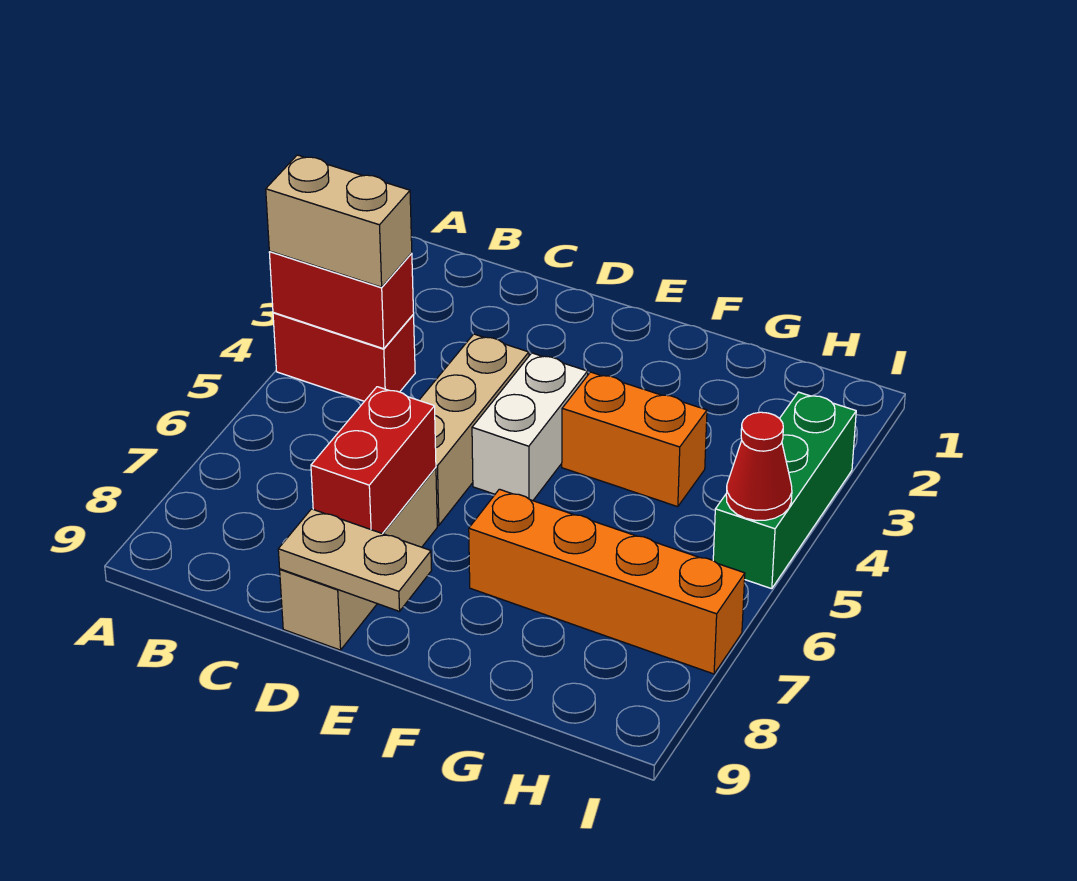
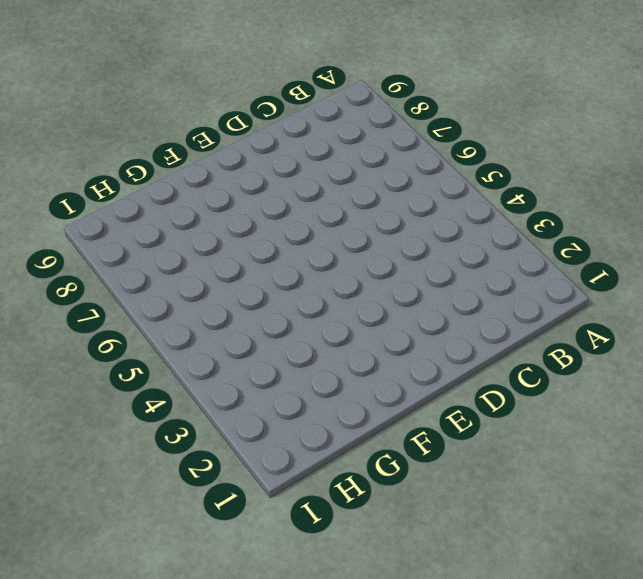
none -> red brick A4:B4 level 1
none -> tan brick D4:D6 level 1
none -> tan brick D7:D9 level 1

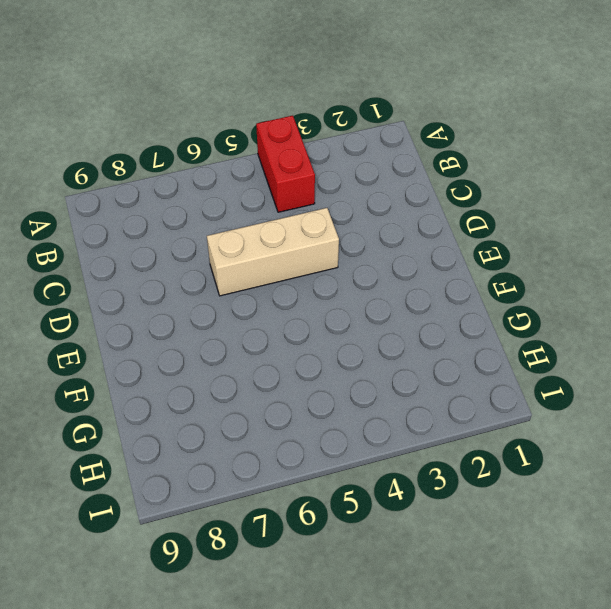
none -> tan brick D7:D9 level 1
none -> white brick E4:E5 level 1
none -> orange brick F4:G4 level 1

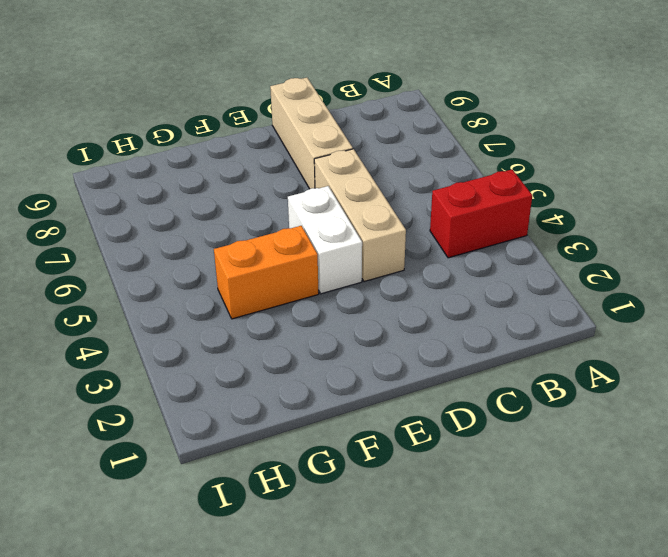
none -> orange brick F7:I7 level 1
none -> green brick I3:I5 level 1
none -> red brick A4:B4 level 2

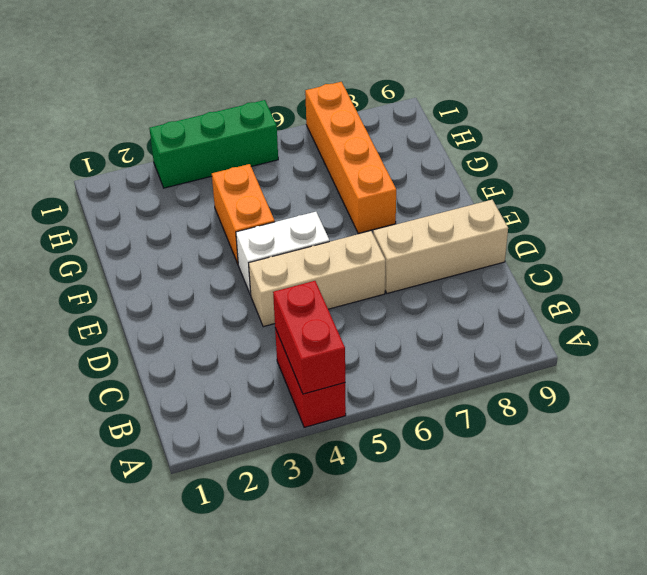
none -> red brick D7:D8 level 2
none -> tan plate D9:E9 level 2
none -> red cone I5 level 2

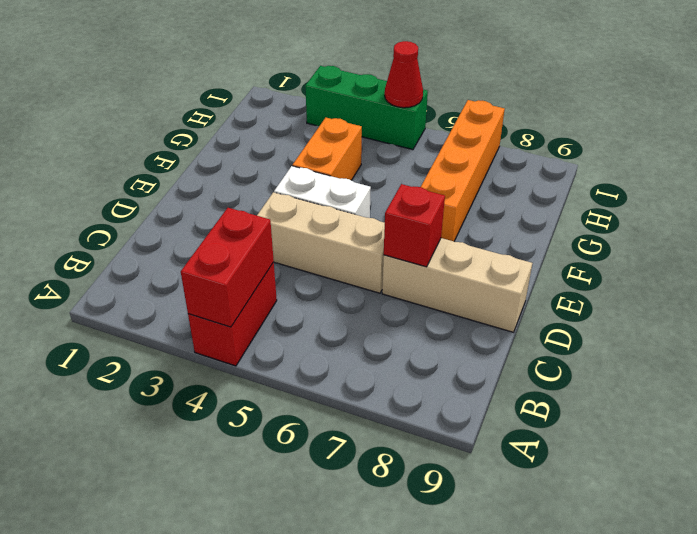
red brick D7 level 2 -> red brick D7:D8 level 2
none -> tan plate D9:E9 level 2
none -> tan brick A4:B4 level 3

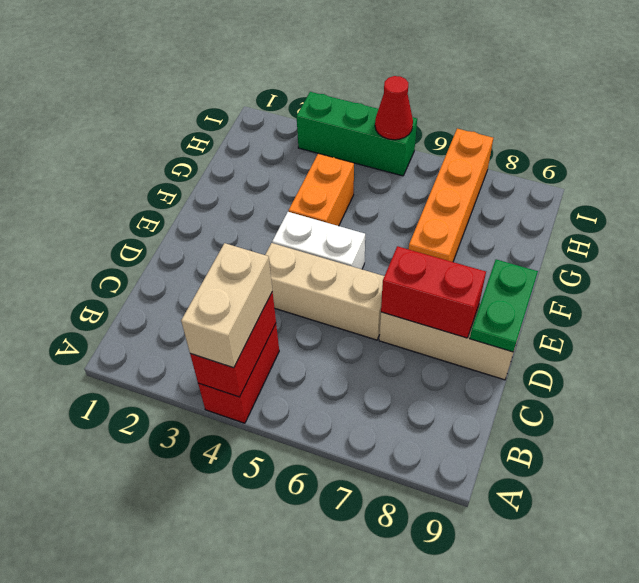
green plate D9:E9 level 2 -> tan plate D9:E9 level 2

